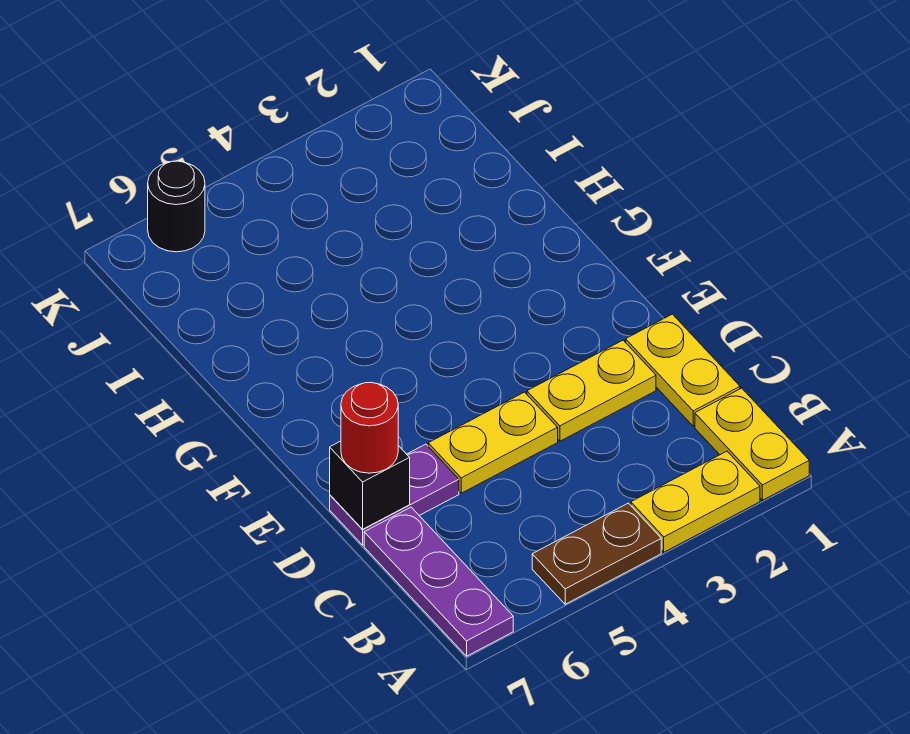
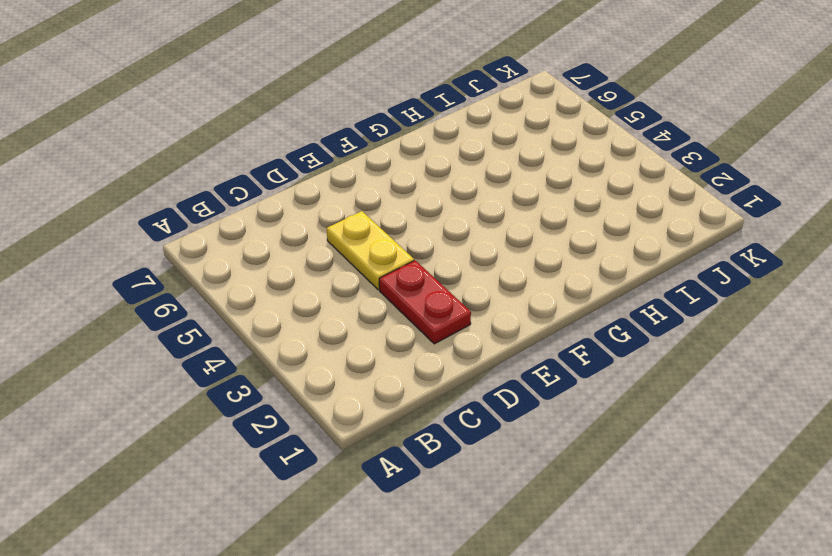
red plate D2:D3 level 1 -> yellow plate D2:D3 level 1
none -> yellow plate A1:B1 level 1
none -> yellow plate A2:A3 level 1

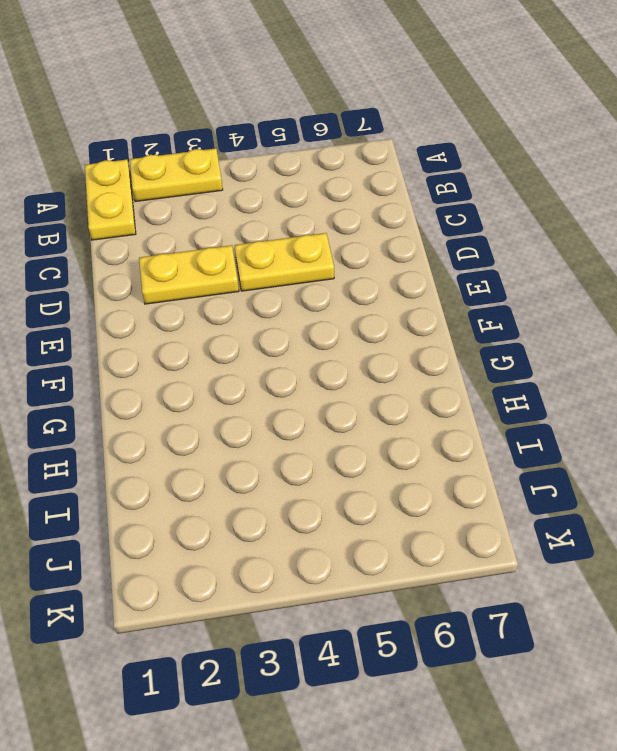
none -> brown plate A4:A5 level 1
none -> purple plate A7:C7 level 1

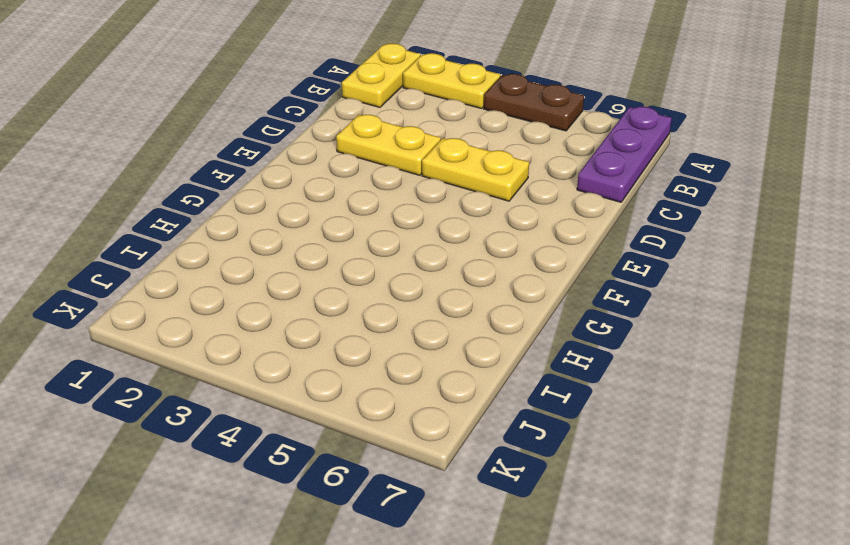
none -> yellow plate C1:D1 level 1
none -> purple plate D6:D7 level 1

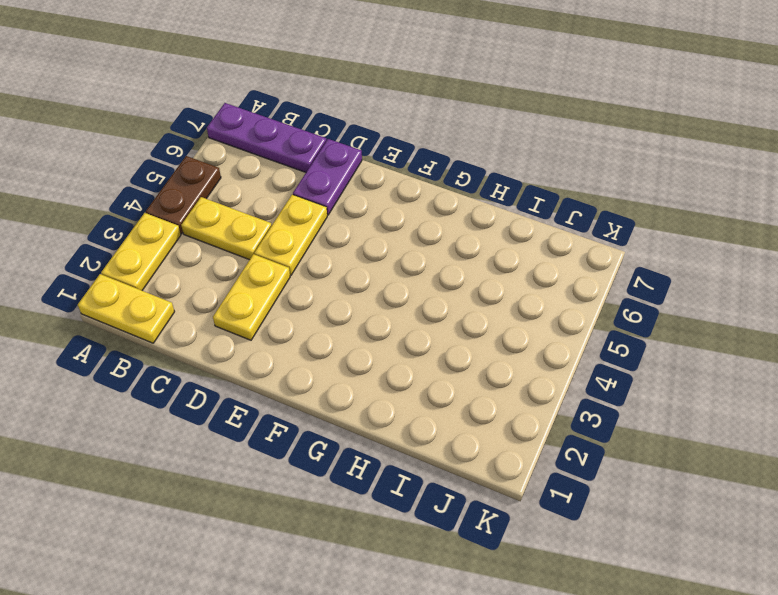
yellow plate B4:C4 level 1 -> yellow plate C1:D1 level 1
none -> black round brick K6 level 1
none -> black brick D7 level 2

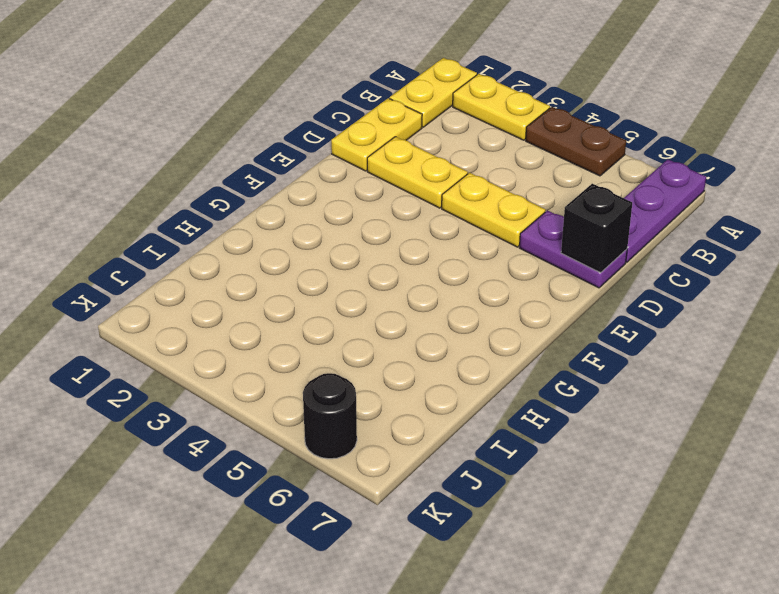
none -> red round brick D7 level 3

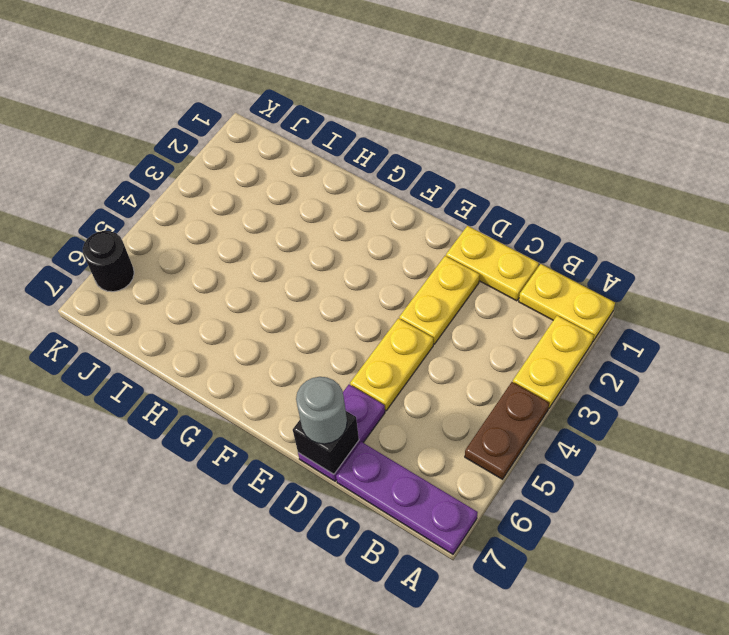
grey round brick D7 level 3 -> red round brick D7 level 3

